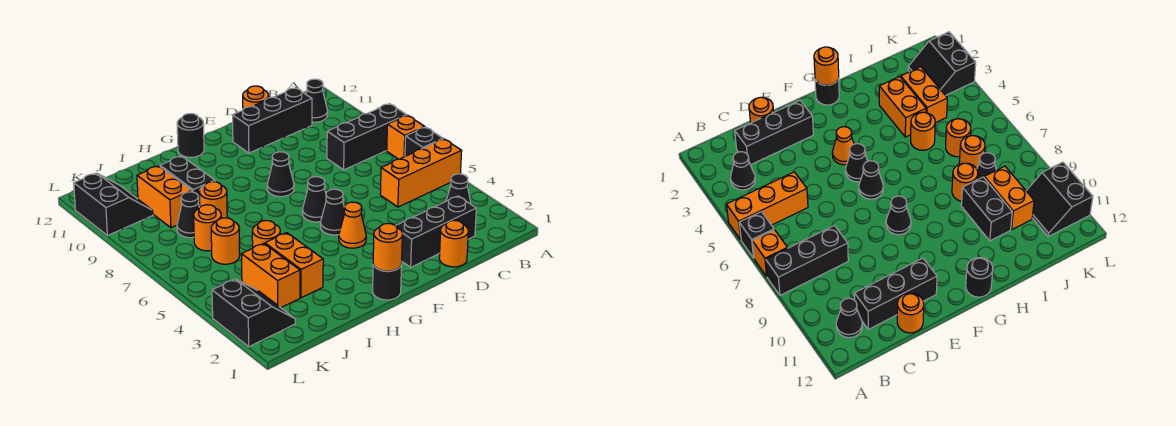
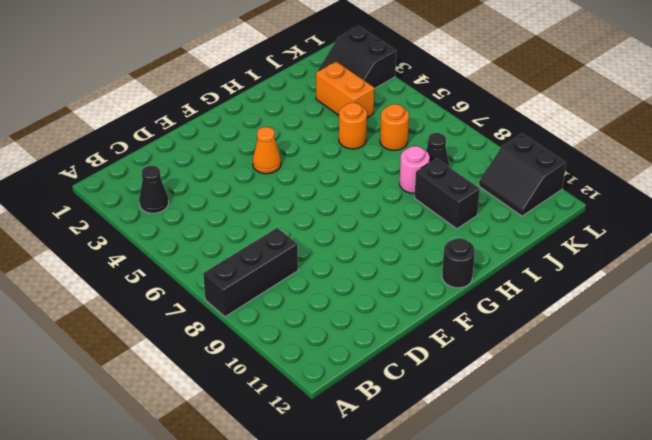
pink round brick I8 level 1 -> orange round brick I8 level 1
none -> orange brick A5:C5 level 1
none -> black brick A6 level 1
none -> orange brick A7 level 1

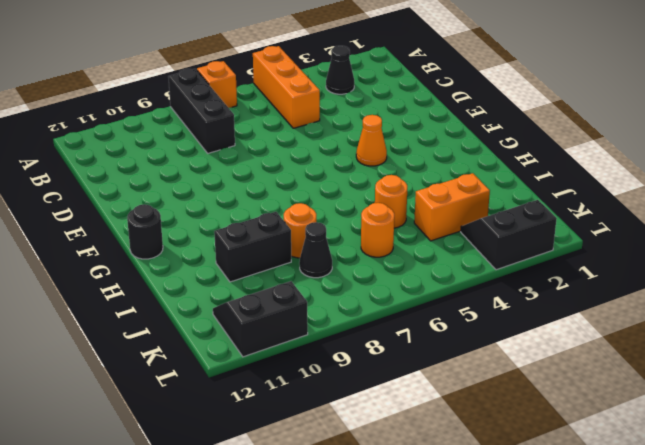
none -> black brick A6 level 1
none -> black cone B11 level 1
none -> black brick C2:E2 level 1

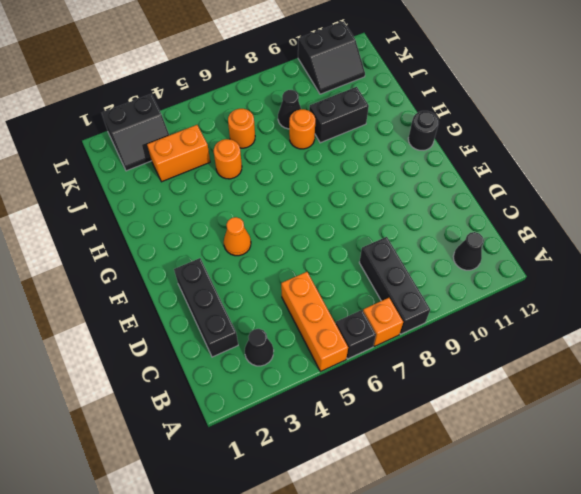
none -> black brick C11:E11 level 1
none -> orange round brick D1 level 1
none -> orange round brick D12 level 1

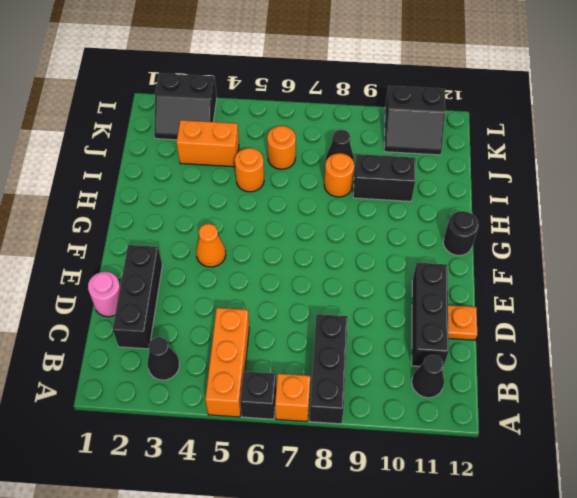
pink round brick D1 level 1 -> orange round brick D1 level 1
orange plate D12 level 1 -> orange round brick D12 level 1
none -> black cone F5 level 1
none -> black cone F6 level 1
none -> black cone F8 level 1

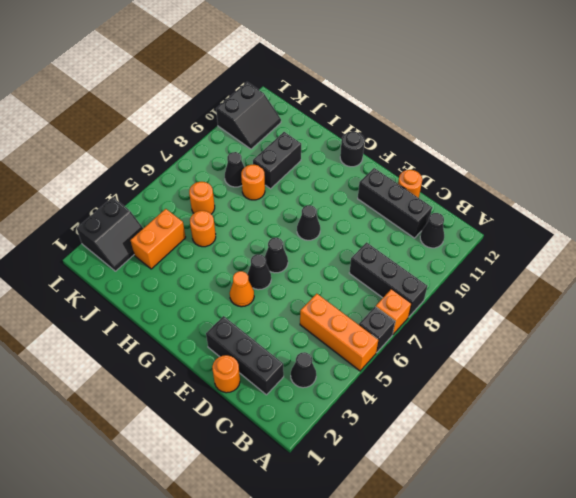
none -> black round brick G1 level 1
none -> orange brick I3:I4 level 1
none -> orange round brick J7 level 1

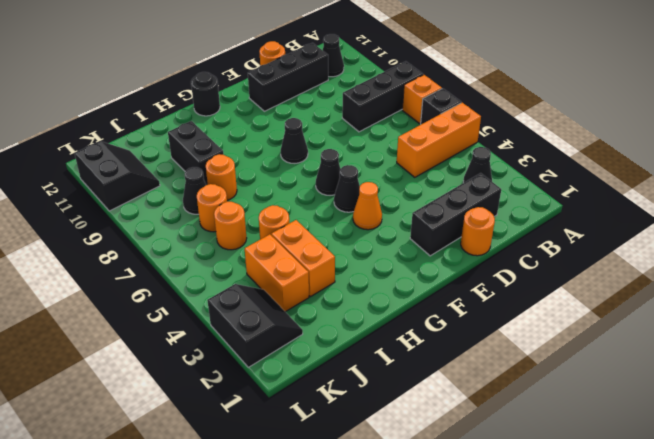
none -> black round brick G1 level 1
none -> orange brick J9:J10 level 1
none -> orange round brick G1 level 2

